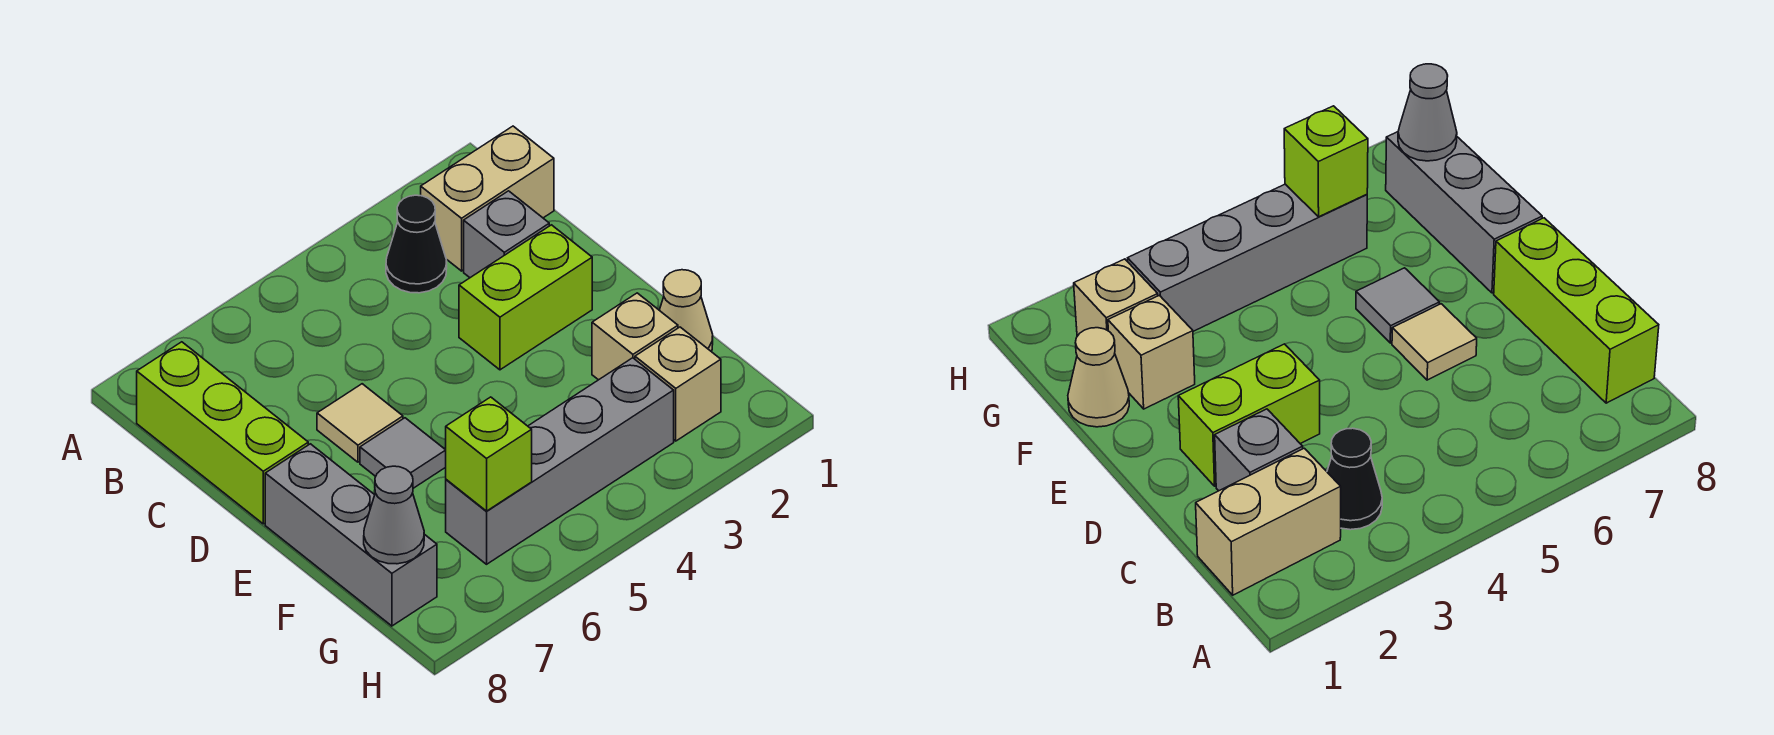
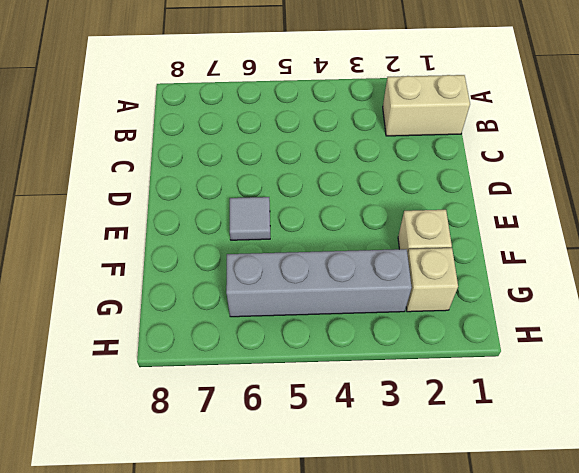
none -> black cone B3 level 1
none -> lime brick B8:D8 level 1
none -> grey brick C2 level 1

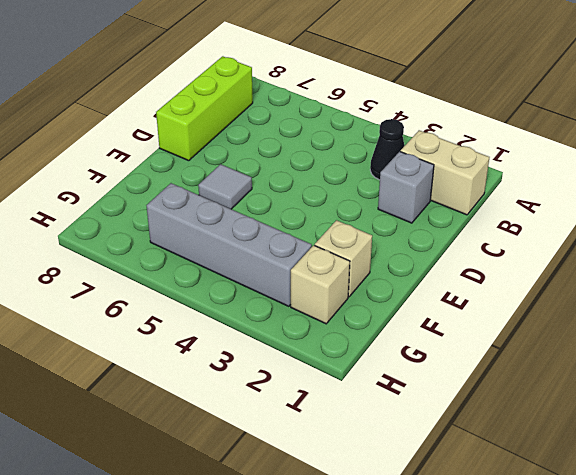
none -> lime brick D2:D3 level 1
none -> tan tile D6 level 1
none -> grey brick E8:G8 level 1

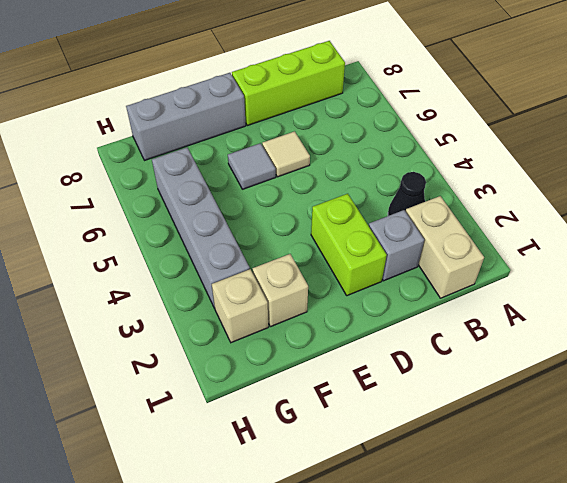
none -> tan cone F1 level 1
none -> lime brick G6 level 2
none -> grey cone G8 level 2

